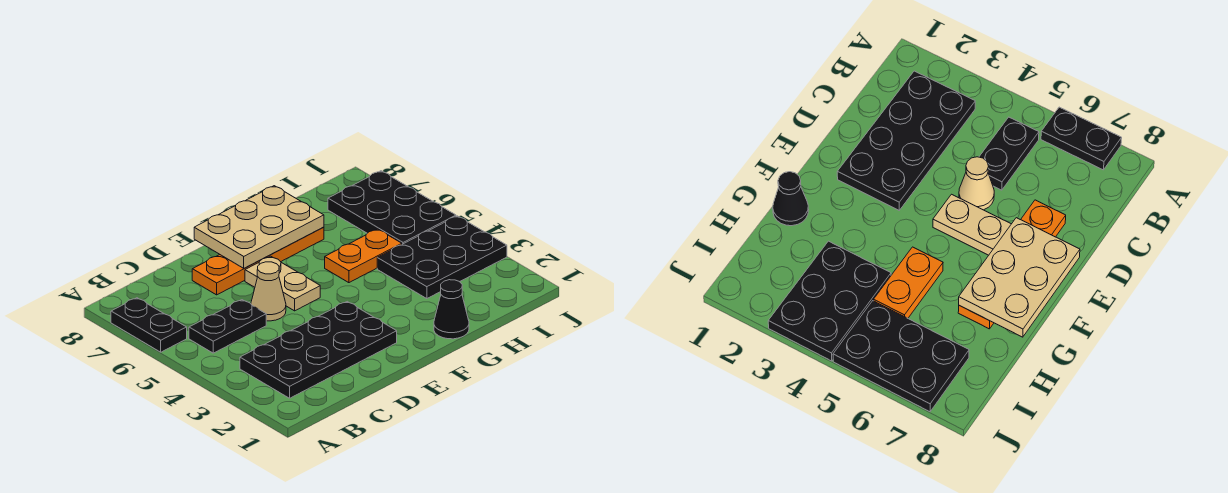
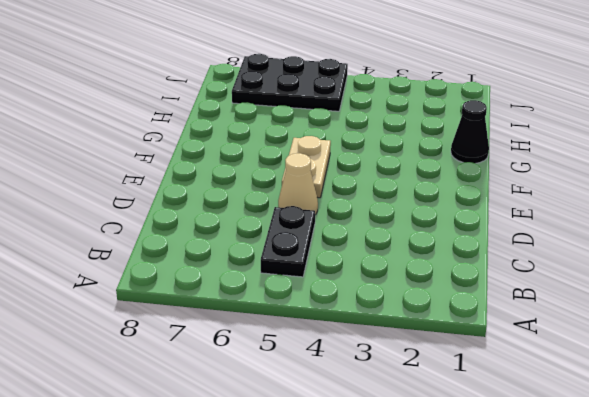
tan plate E5:F5 level 1 -> tan plate E5:E6 level 1
none -> black plate A6:A7 level 1
none -> black plate B2:E3 level 1

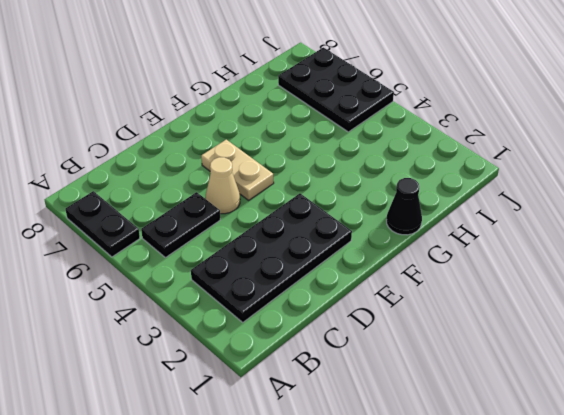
none -> orange plate D7:G7 level 1
none -> orange plate G5:H5 level 1

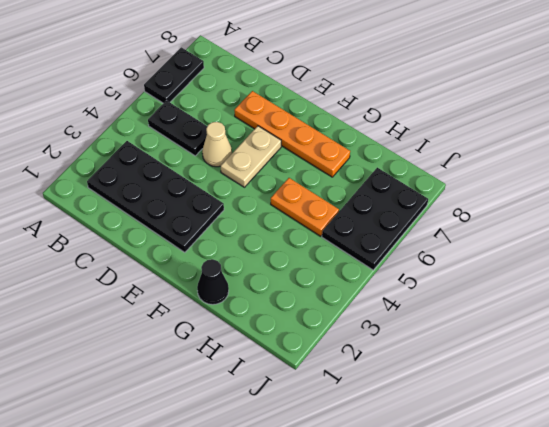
none -> black plate H3:J4 level 1
none -> tan plate E7:G8 level 2

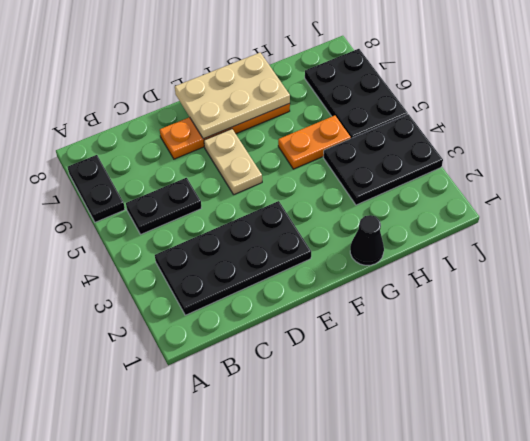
none -> tan cone D5 level 1

